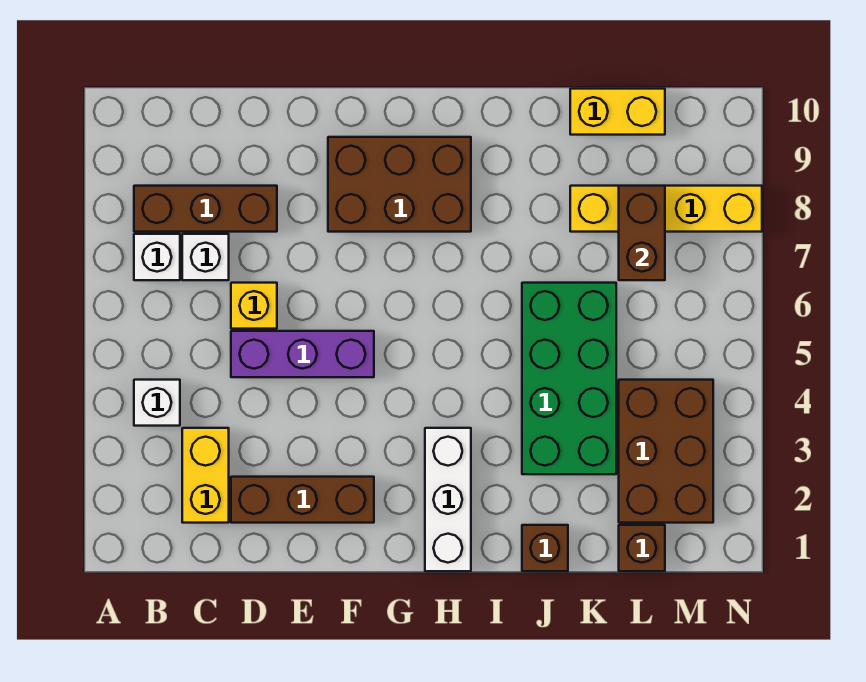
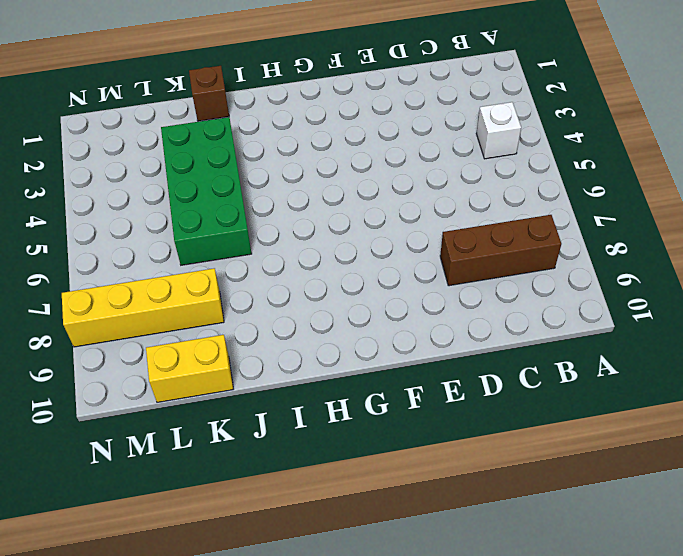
none -> white brick B7 level 1
none -> yellow brick C2:C3 level 1
none -> white brick C7 level 1

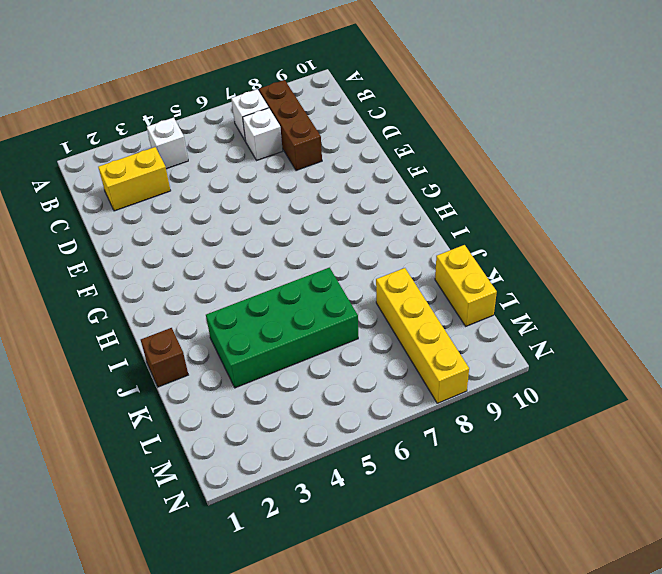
none -> brown brick D2:F2 level 1
none -> purple brick D5:F5 level 1
none -> yellow brick D6 level 1

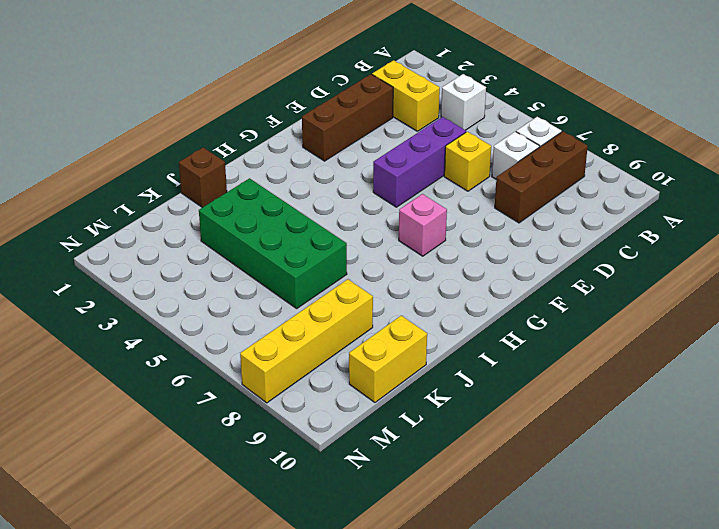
pink brick G7 level 1 -> none
none -> brown brick F8:H9 level 1
none -> white brick H1:H3 level 1
none -> brown brick L1 level 1

